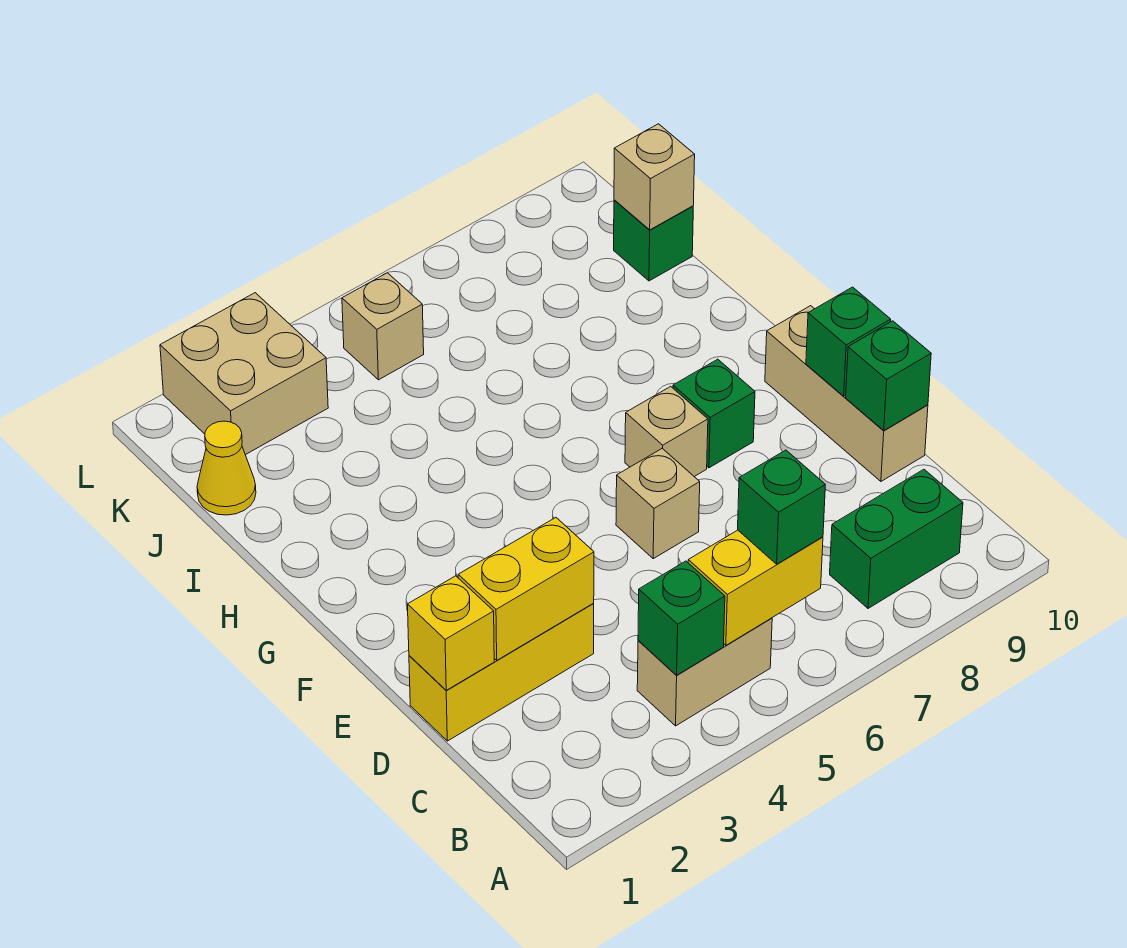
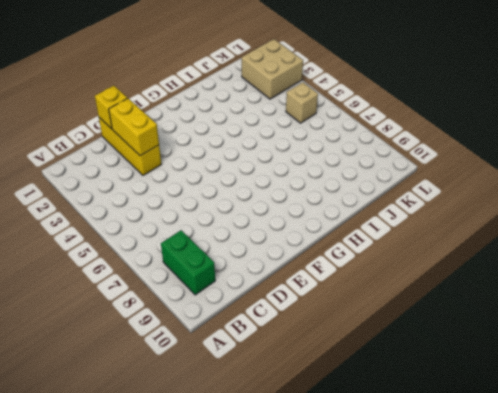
none -> tan brick B4:B5 level 1
none -> tan brick D10:F10 level 1
none -> tan brick E6 level 1

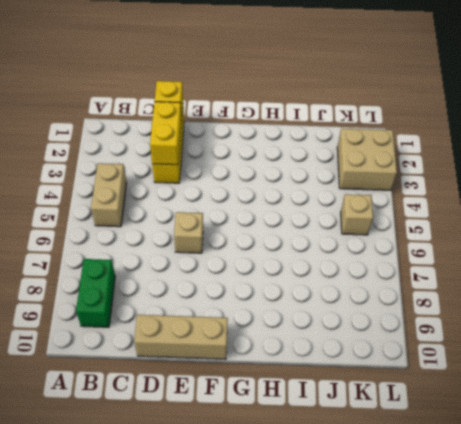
none -> tan brick F7 level 1
none -> green brick F8 level 1
none -> yellow cone J1 level 1

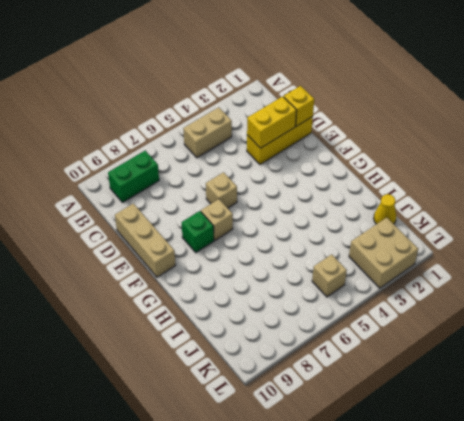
none -> green brick J10 level 1
none -> green brick B4 level 2
none -> yellow brick B5:B6 level 2

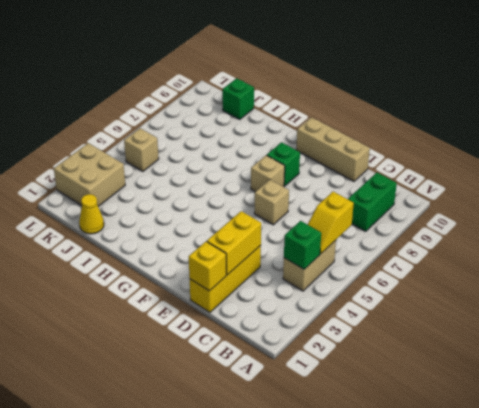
yellow slope B5:B6 level 2 top 6 -> yellow brick B5:B6 level 2
none -> green brick D10 level 2
none -> green brick E10 level 2
none -> tan brick J10 level 2

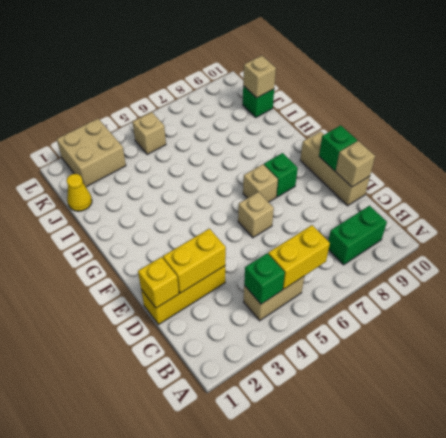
tan brick D10 level 2 -> green brick D10 level 2
none -> green brick B6 level 3

